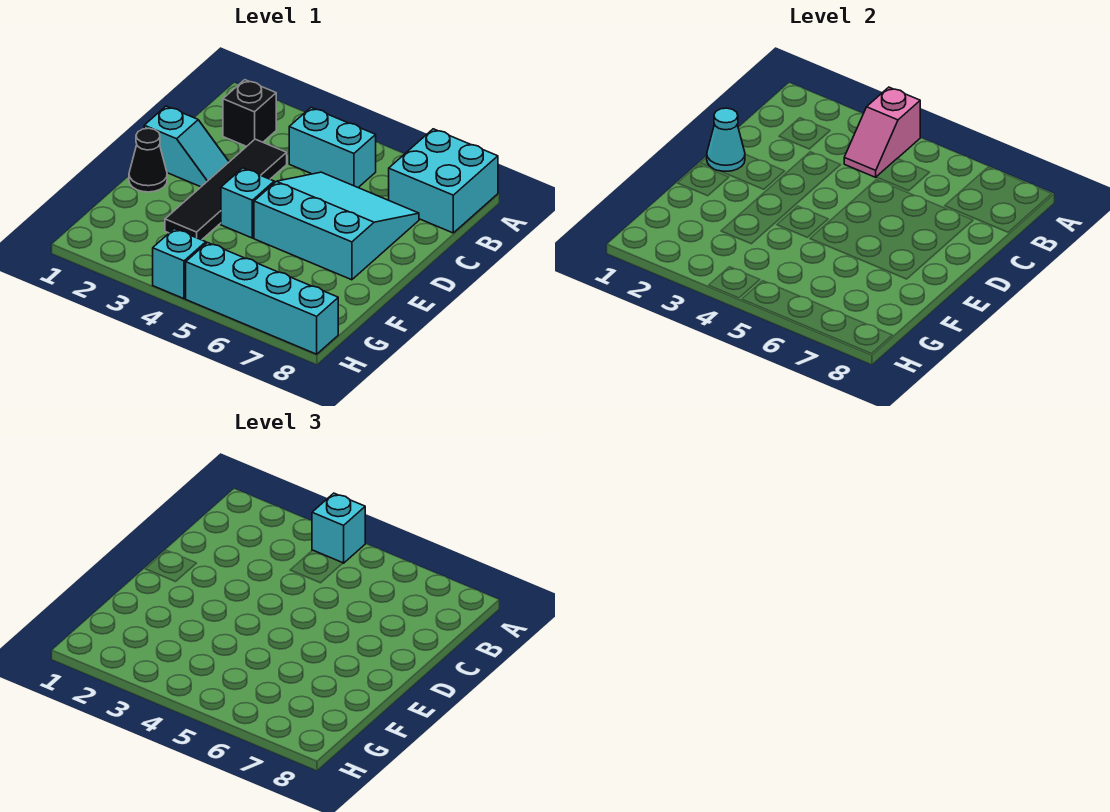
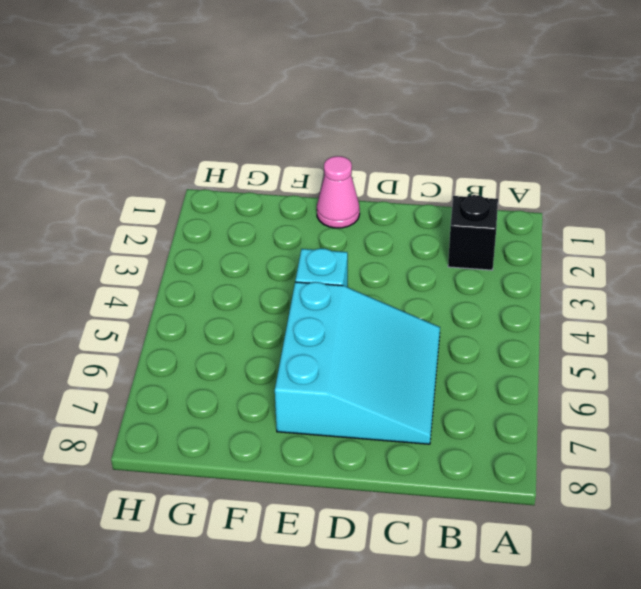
pink cone E1 level 1 -> black cone E1 level 1
none -> cyan brick A7:B8 level 1
none -> cyan brick B4:B5 level 1
none -> black tile C3:F3 level 1

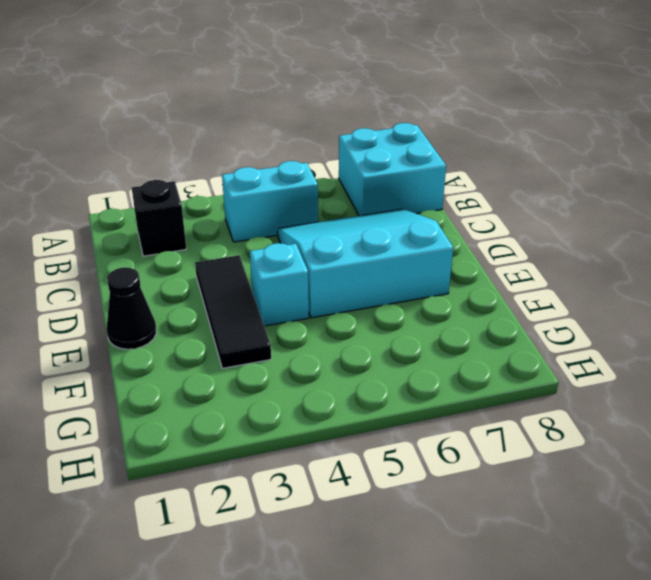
black tile D3:F3 level 1 -> black tile C3:F3 level 1
none -> cyan slope D1:D2 level 1 top 1
none -> cyan brick H4 level 1
none -> cyan brick H5:H8 level 1

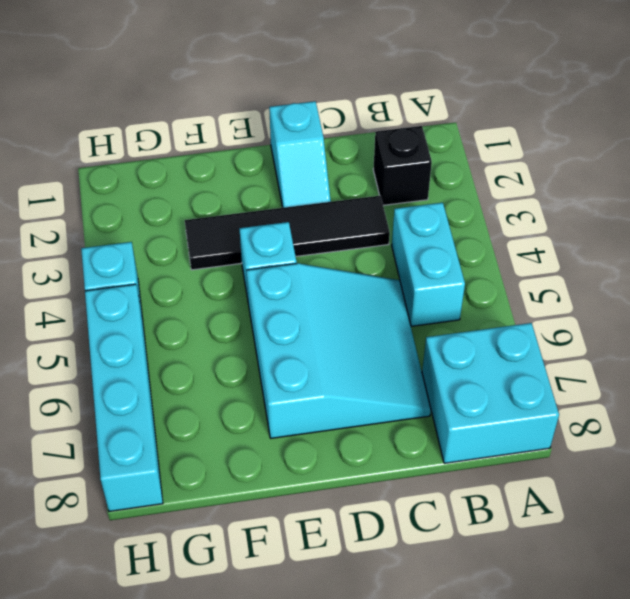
none -> black cone E1 level 1
none -> pink slope A4:B4 level 2 top A
none -> cyan cone D1 level 2

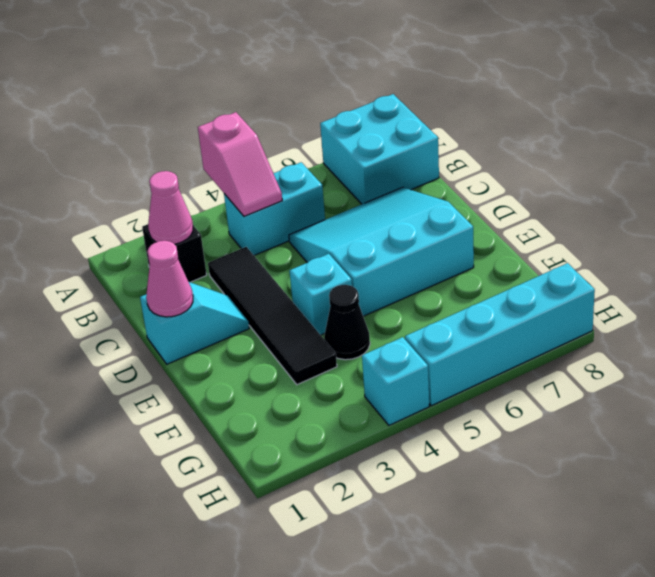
pink cone B2 level 2 -> none
pink cone D1 level 2 -> cyan cone D1 level 2
black cone F4 level 1 -> black cone E1 level 1
none -> cyan brick A4 level 3

